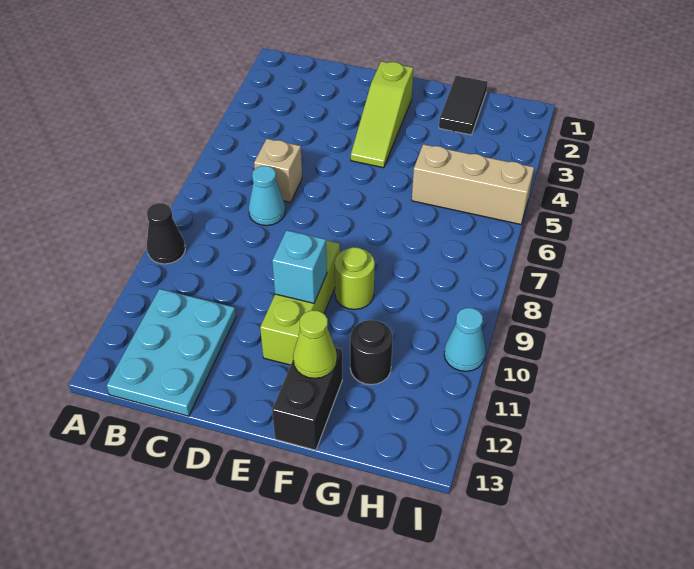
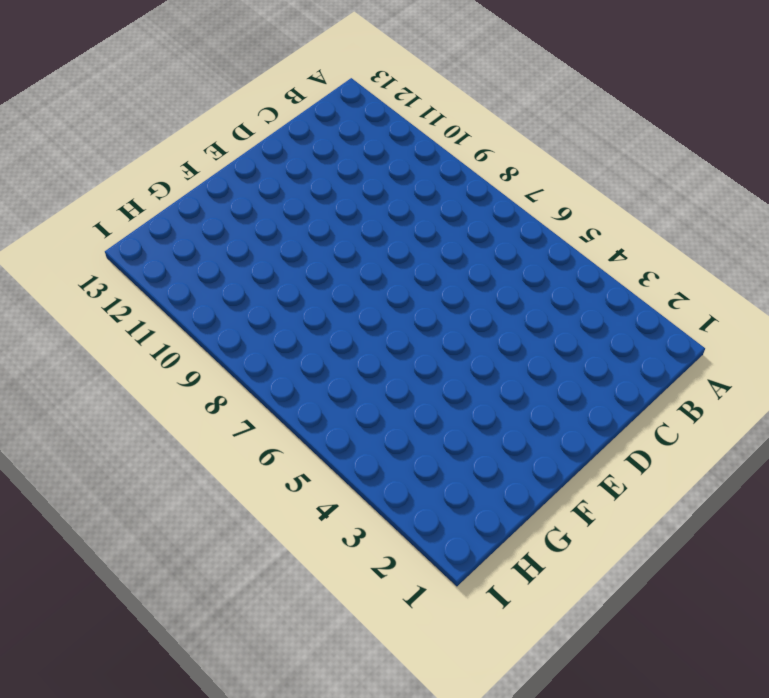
none -> black cone A9 level 1
none -> cyan plate B11:C13 level 1
none -> tan brick C6 level 1

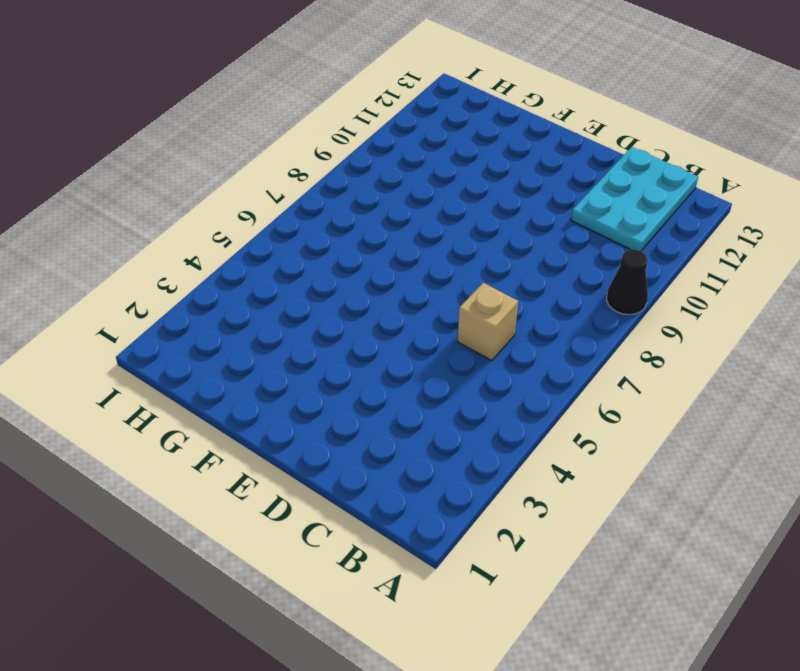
none -> cyan cone C7 level 1
none -> lime slope E2:E4 level 1 top 2
none -> lime brick E9:E11 level 1

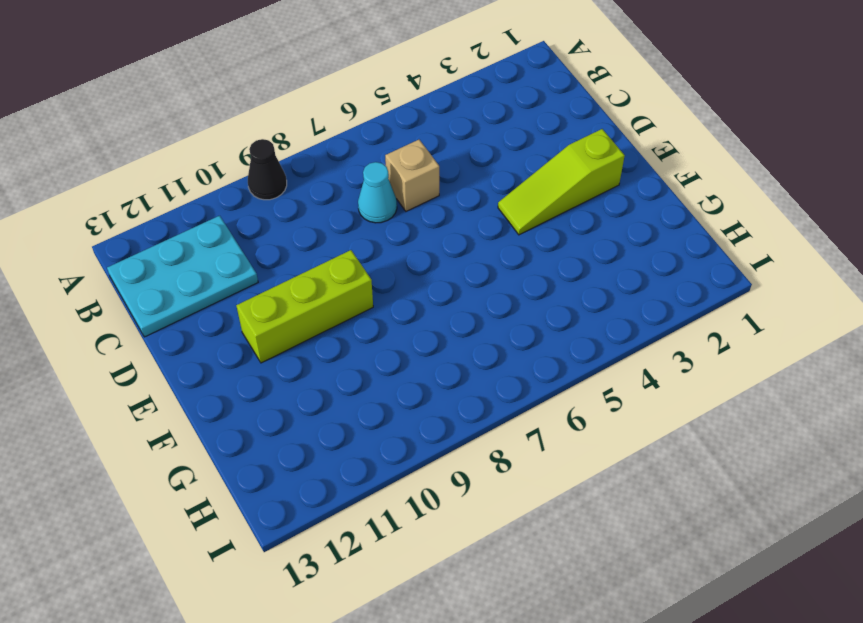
none -> lime round brick F9 level 1
none -> black brick F12:F13 level 1
none -> black tile G1:G2 level 1

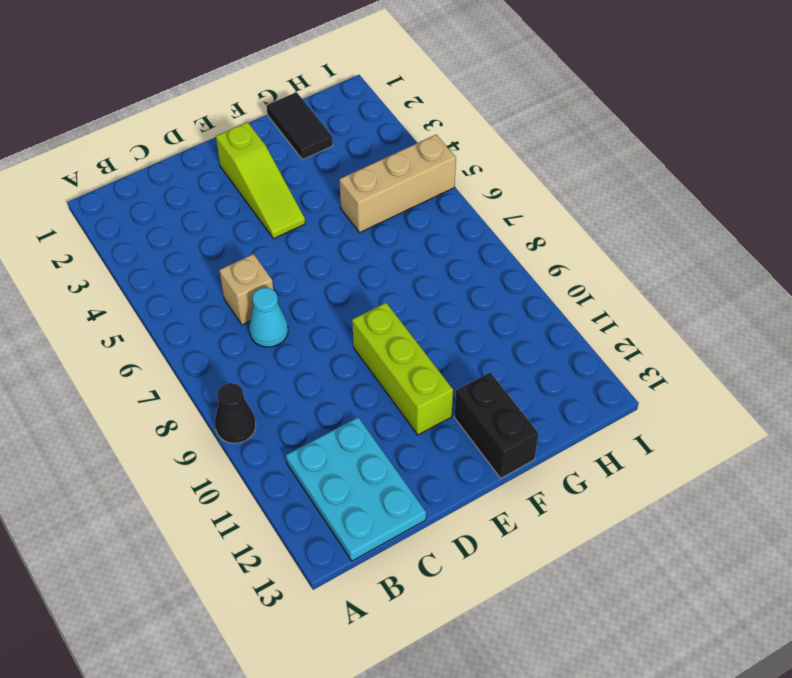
none -> lime round brick F9 level 1
none -> black round brick G11 level 1
none -> cyan cone I10 level 1

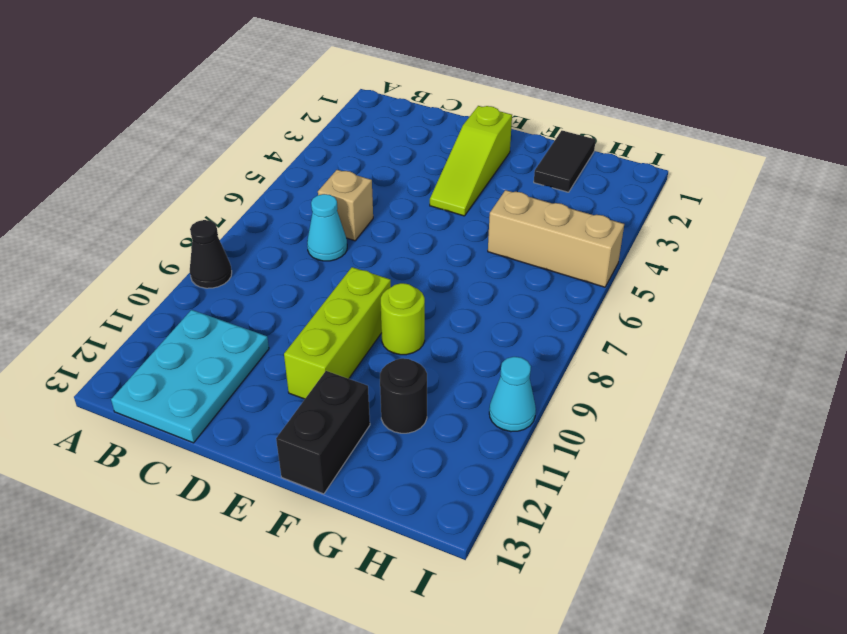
none -> cyan brick E10 level 2
none -> lime cone F12 level 2

